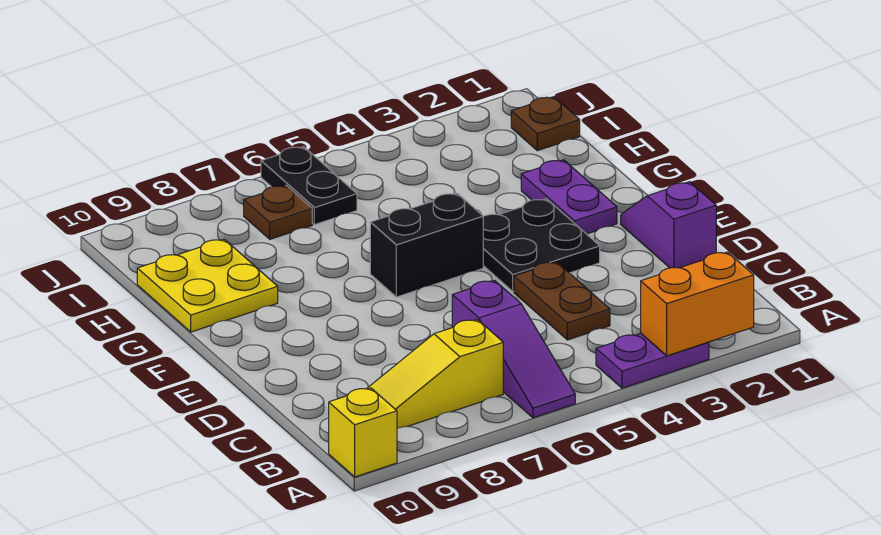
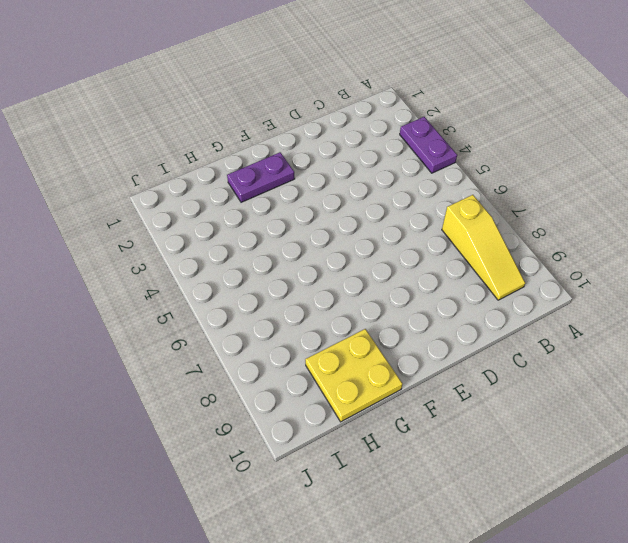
none -> purple slope A6:C6 level 1 top C
none -> yellow brick A10 level 1
none -> brown plate C4:D4 level 1

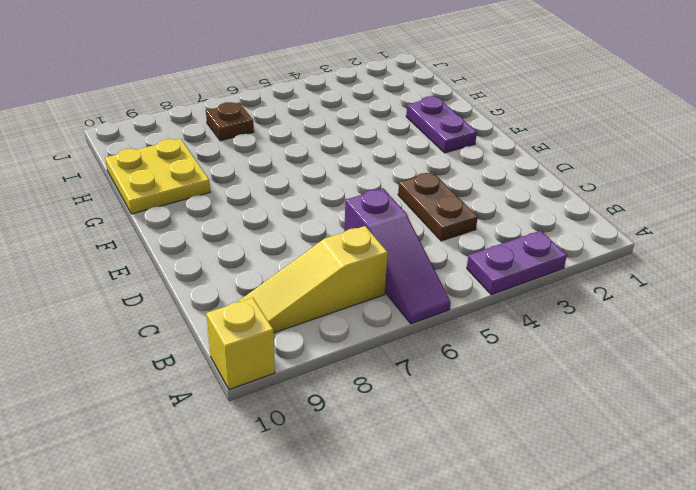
none -> purple slope D1:E1 level 1 top D
none -> black plate E3:F4 level 1
none -> black brick F5:F6 level 1

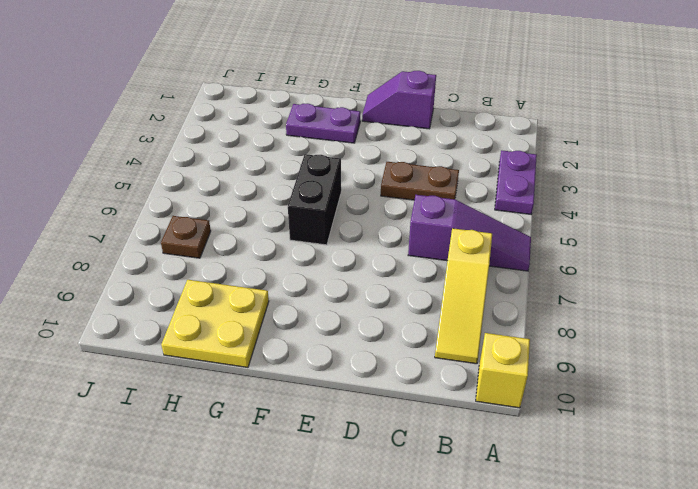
none -> black plate E3:F4 level 1
none -> brown plate I1 level 1
none -> black plate I6:J6 level 1

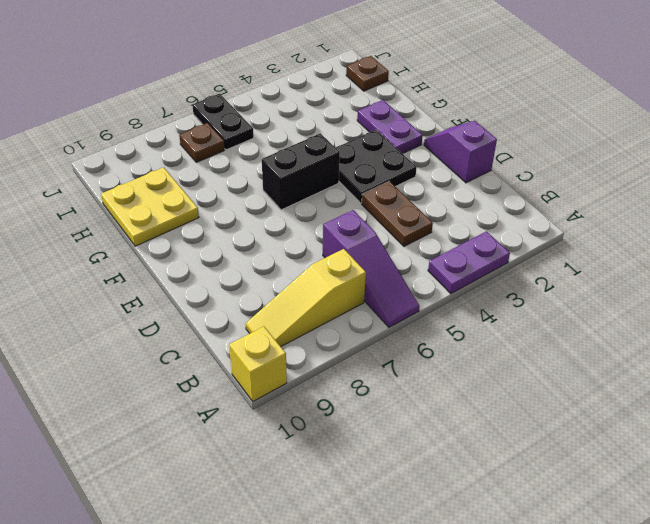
none -> orange brick A2:A3 level 2

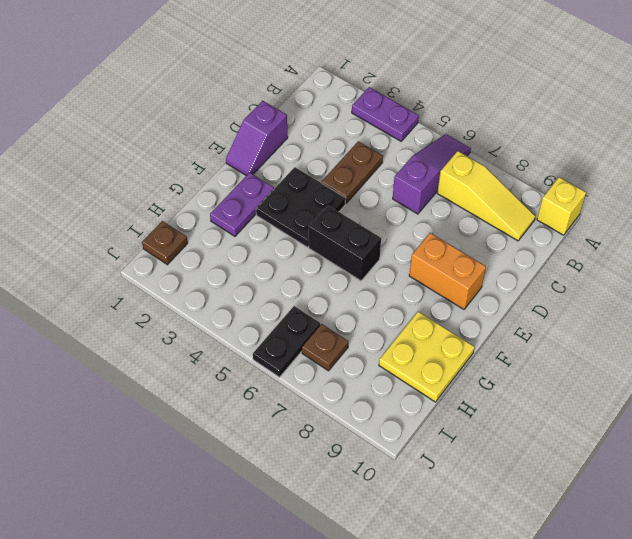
orange brick E8:E9 level 1 -> orange brick A2:A3 level 2

